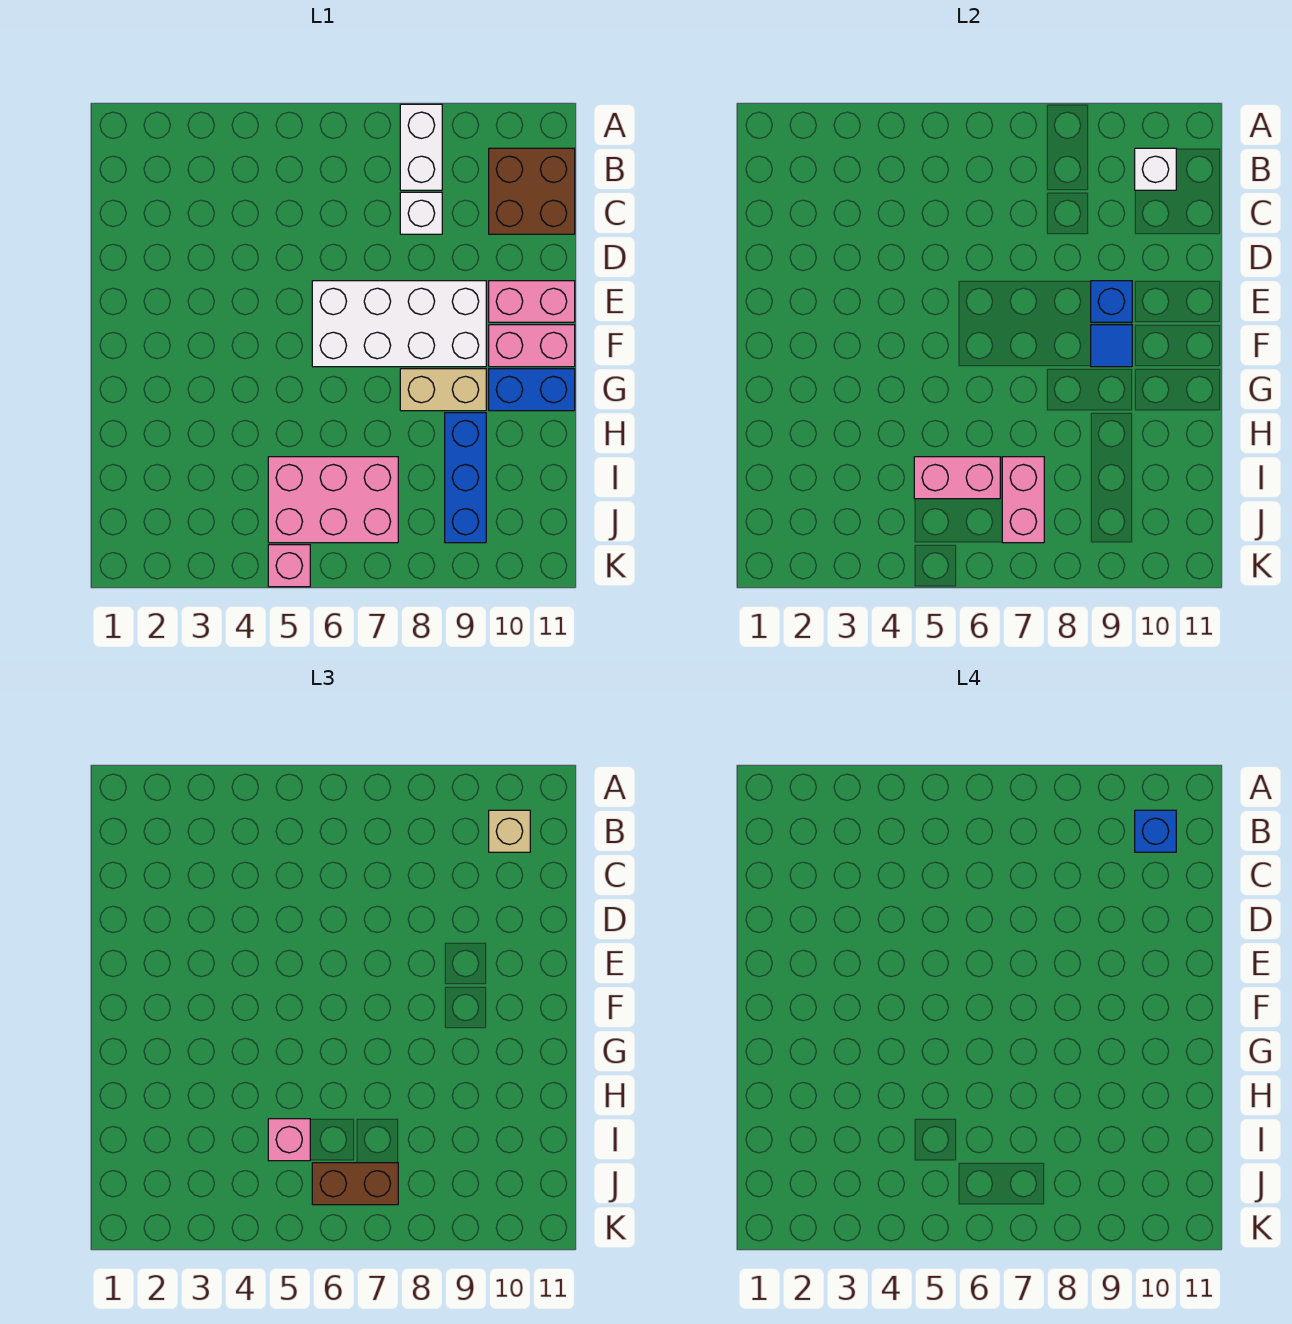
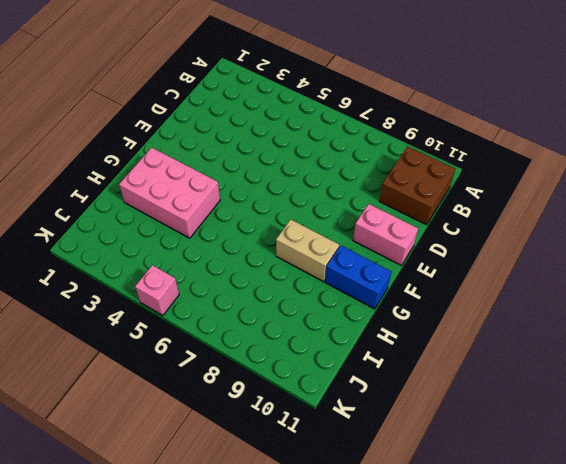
pink brick G2:H4 level 1 -> pink brick I5:J7 level 1
none -> white brick A8:B8 level 1
none -> white brick C8 level 1
none -> white brick E6:F9 level 1

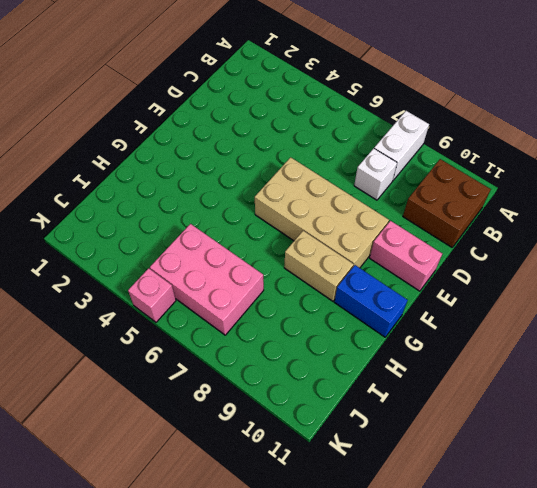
tan brick E6:F9 level 1 -> white brick E6:F9 level 1
none -> pink brick F10:F11 level 1
none -> blue brick H9:J9 level 1
none -> white brick B10 level 2

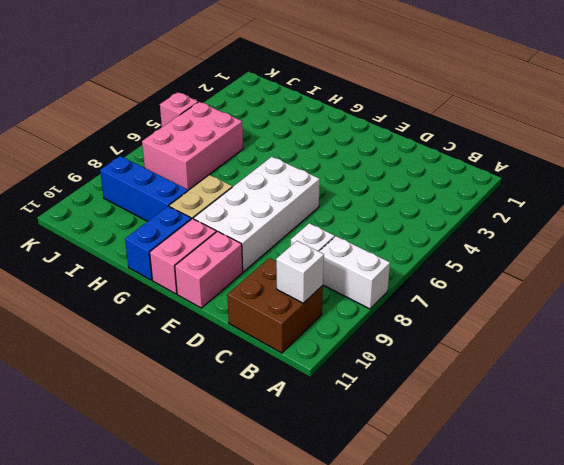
none -> blue brick E9 level 2
none -> blue tile F9 level 2
none -> pink brick I5:I6 level 2

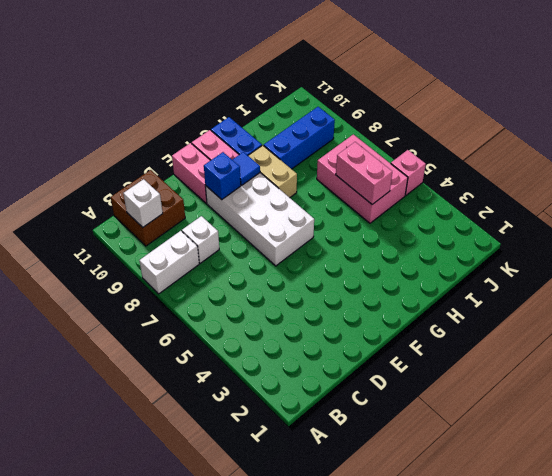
none -> pink brick I7:J7 level 2
none -> tan brick B10 level 3
none -> pink brick I5 level 3

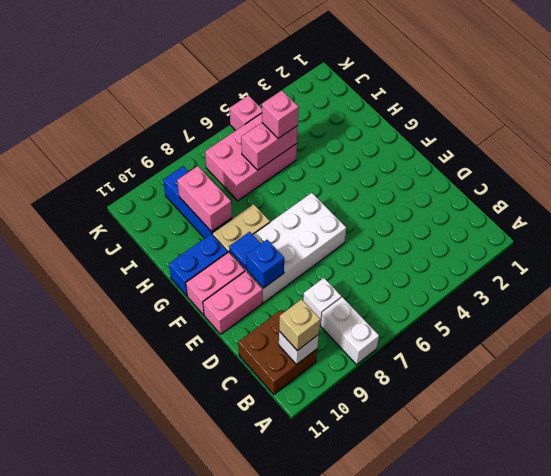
pink brick H9:I9 level 2 -> pink brick I7:J7 level 2
none -> brown brick J6:J7 level 3
none -> blue brick B10 level 4

